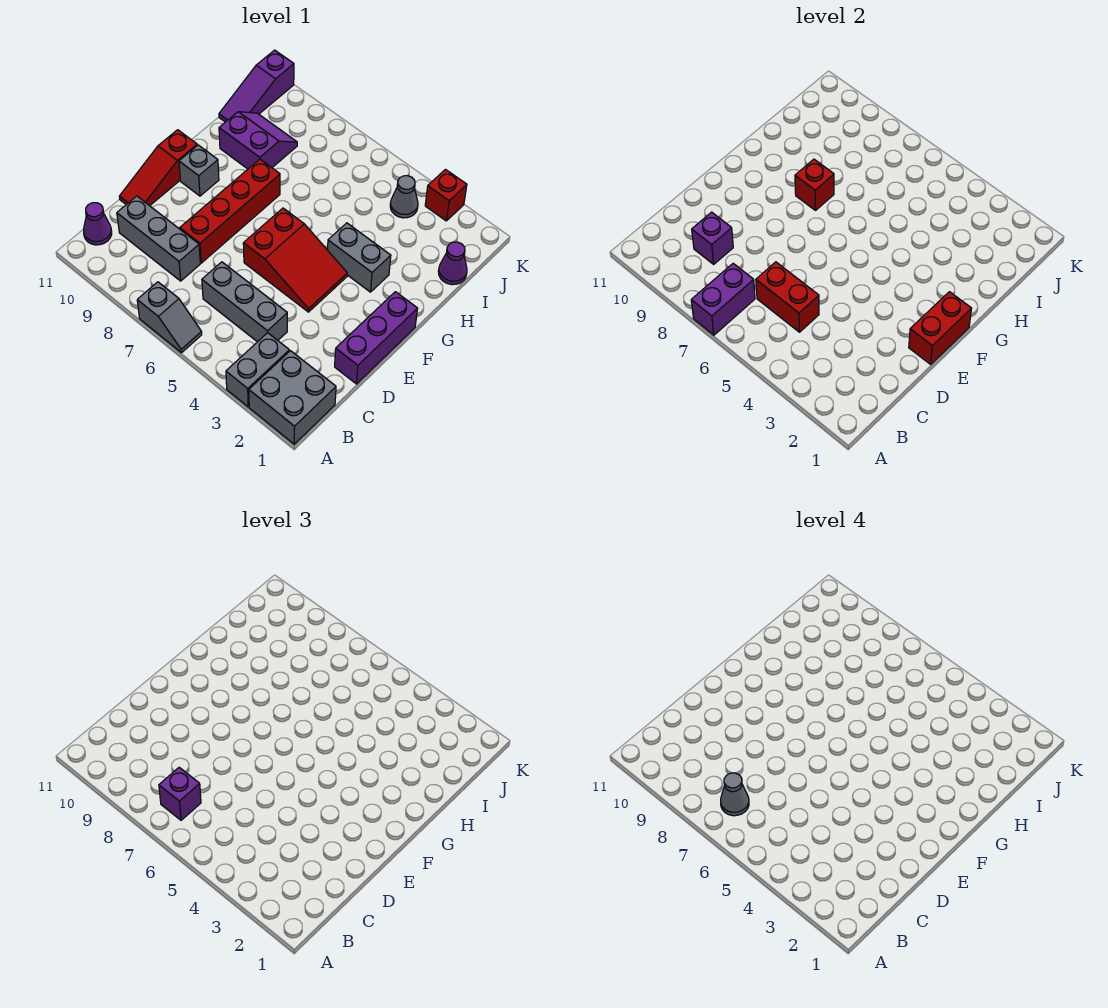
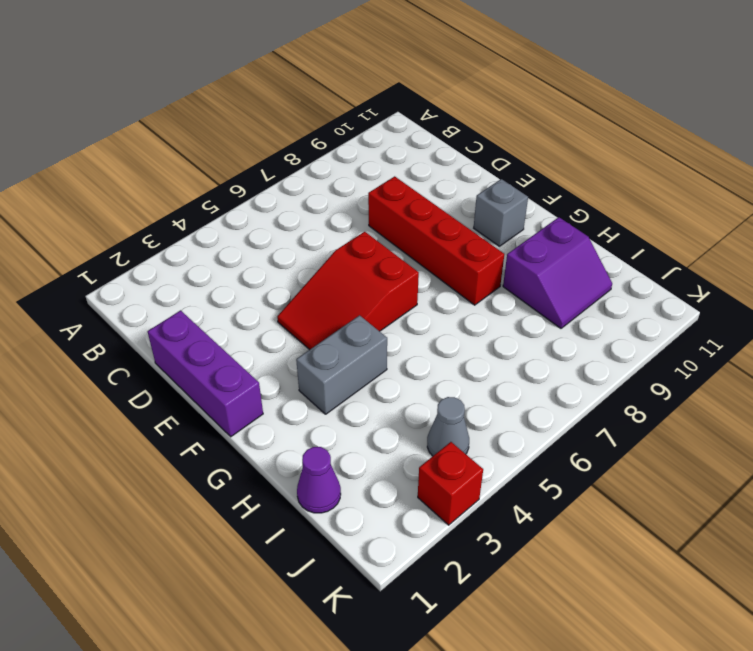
none -> grey brick A1:B2 level 1
none -> grey brick A3:B3 level 1
none -> grey slope A6:A7 level 1 top 7

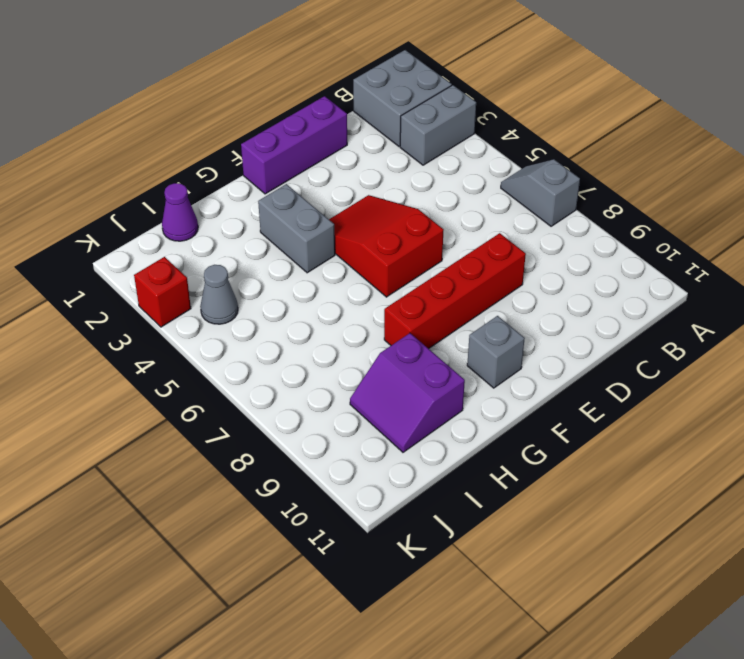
none -> purple cone B11 level 1
none -> grey brick C4:C6 level 1
none -> grey brick C8:C10 level 1

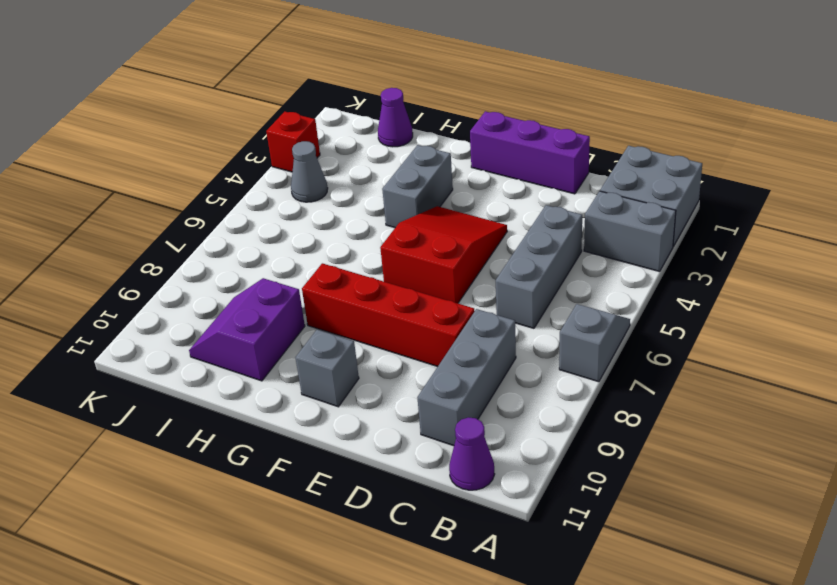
none -> red slope D11:F11 level 1 top F
none -> purple slope I11:K11 level 1 top K
none -> purple brick A7:B7 level 2

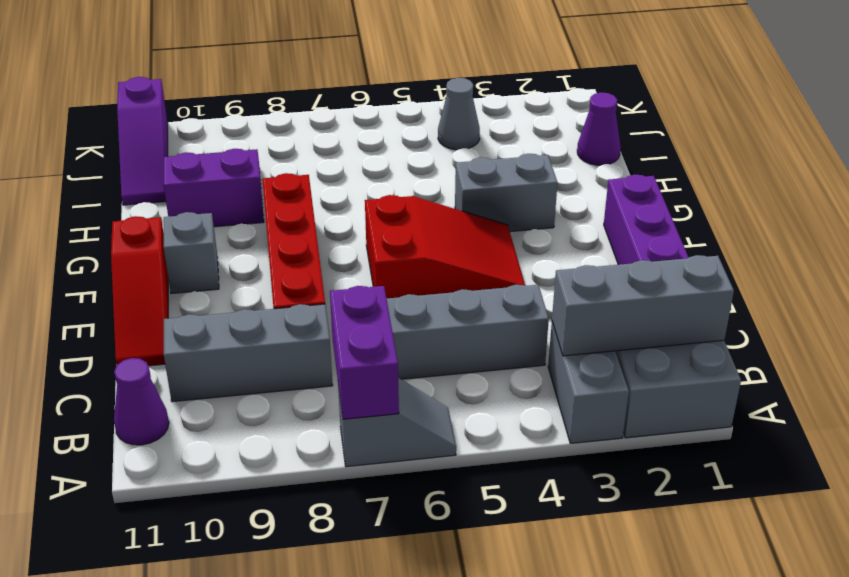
grey brick B1:B3 level 2 -> none
none -> red brick K3 level 1
none -> red brick C5:C6 level 2
none -> purple brick C9 level 2

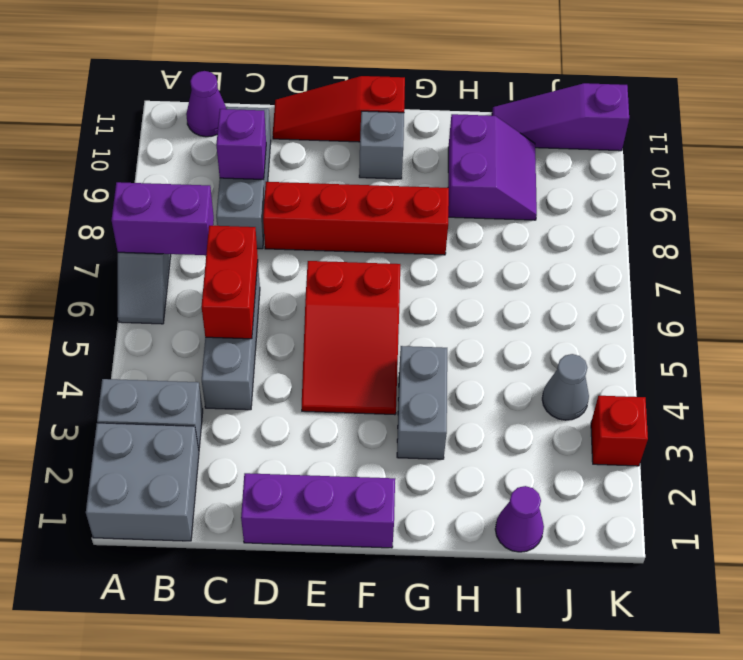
none -> red brick E1:F1 level 2
none -> red brick G8 level 2
none -> purple brick B7 level 3

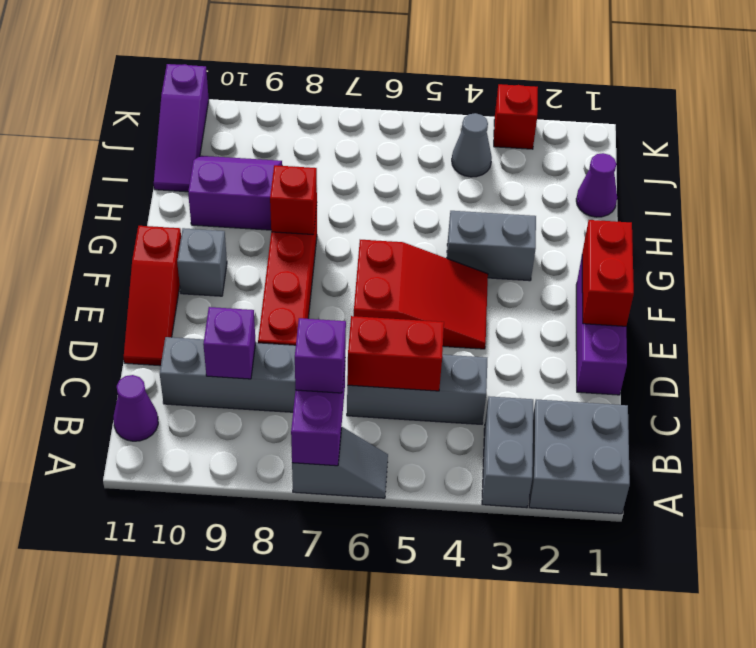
none -> grey cone B7 level 4

